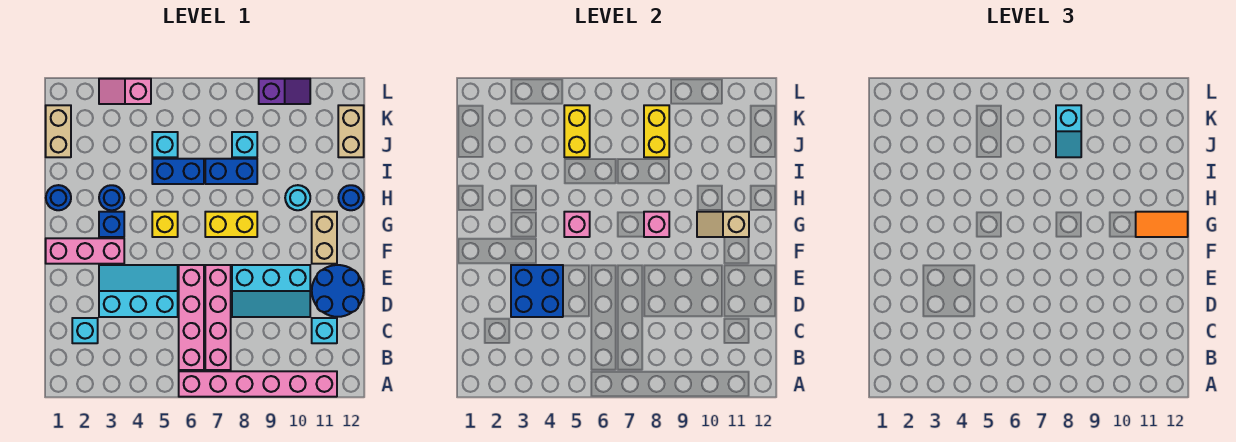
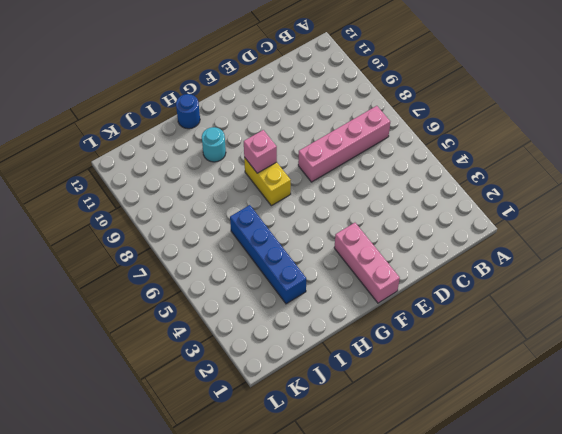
blue brick I3:I6 level 1 -> blue brick I5:I6 level 1
none -> pink brick A6:A11 level 1
none -> pink brick B6:E6 level 1
none -> cyan brick C2 level 1
none -> cyan brick C11 level 1

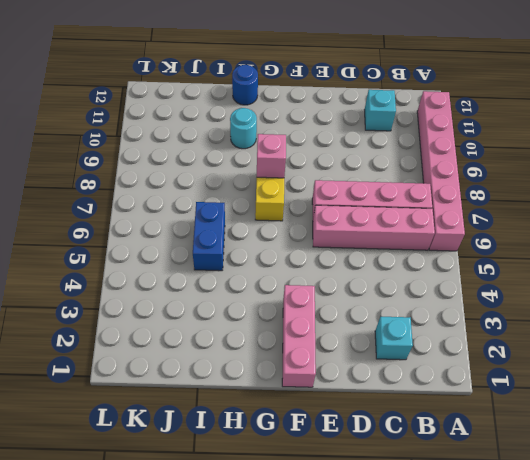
none -> cyan slope D3:E5 level 1 top D
none -> cyan slope D8:E10 level 1 top E
none -> blue round brick D11:E12 level 1
none -> tan brick F11:G11 level 1

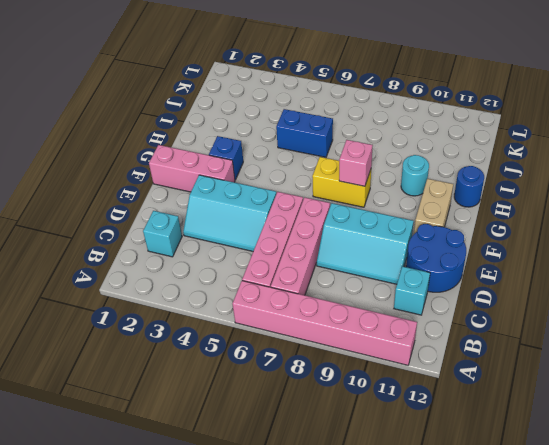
cyan slope D3:E5 level 1 top E -> cyan slope D3:E5 level 1 top D
none -> yellow brick G5 level 1
none -> blue round brick H1 level 1
none -> blue round brick H3 level 1
none -> blue brick I7:I8 level 1

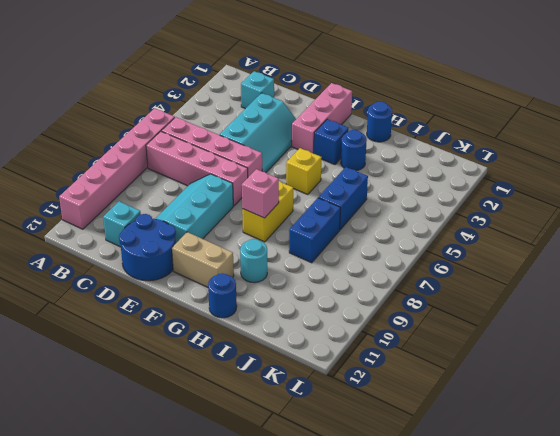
none -> tan brick J1:K1 level 1
none -> cyan brick J5 level 1
none -> cyan brick J8 level 1
none -> tan brick J12:K12 level 1

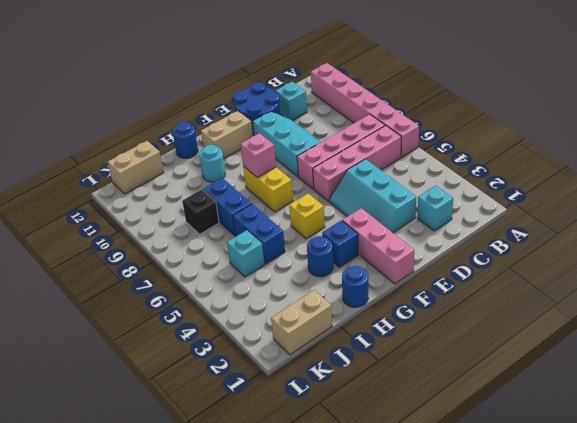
black brick J8 level 1 -> cyan brick J8 level 1
none -> pink slope L3:L4 level 1 top 4
none -> purple slope L9:L10 level 1 top 9
none -> blue brick D3:E4 level 2
none -> pink brick G5 level 2

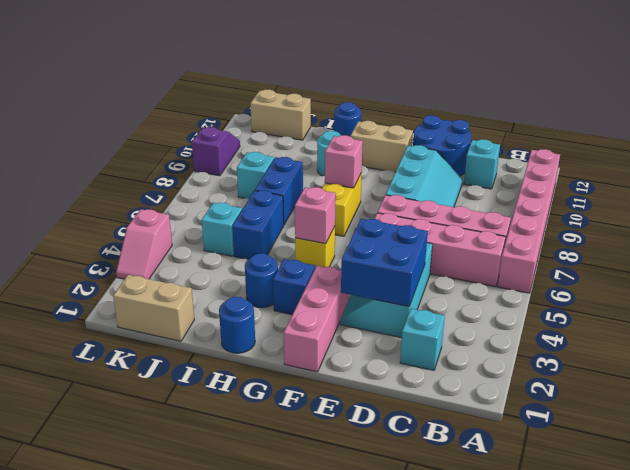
none -> tan slope G10:G11 level 2 top 11
none -> yellow brick J5:K5 level 2
none -> yellow brick J8:K8 level 2
none -> orange tile G11:G12 level 3

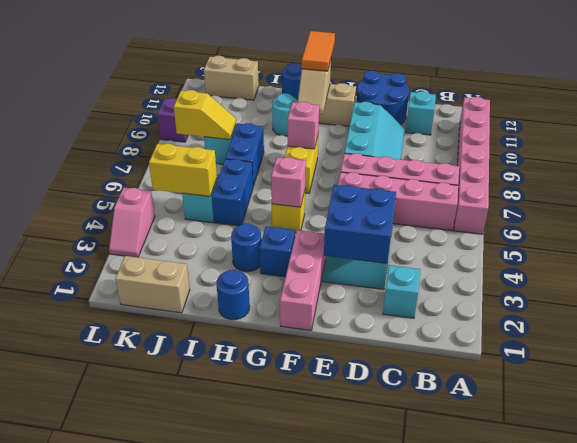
yellow slope J8:K8 level 2 top K -> yellow brick J8:K8 level 2
none -> cyan slope J8:K8 level 3 top K

